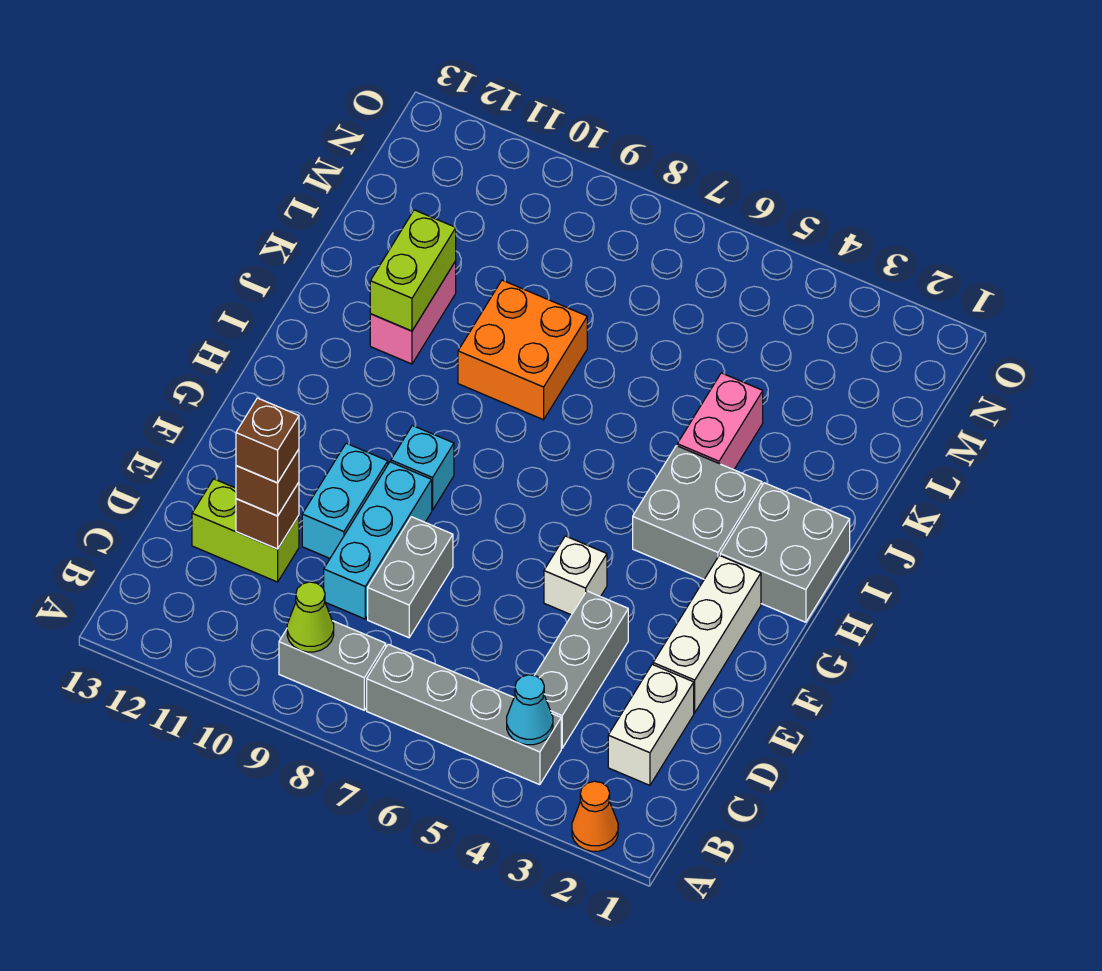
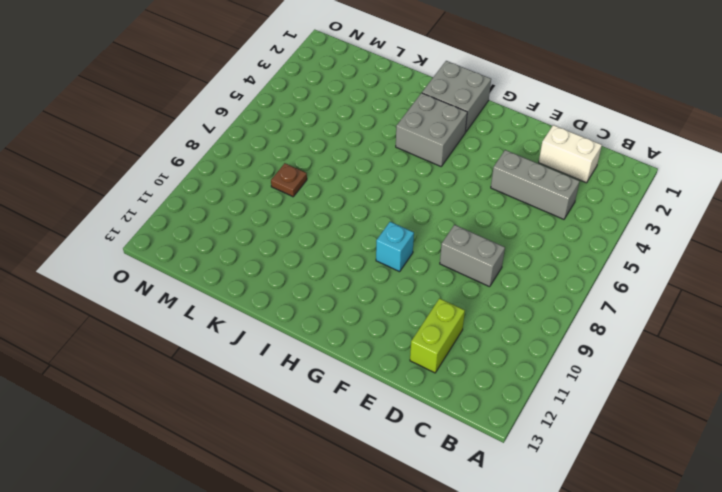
brown plate L8 level 1 -> none
none -> orange cone A2 level 1
none -> grey brick B4:B7 level 1
none -> grey brick B8:B9 level 1

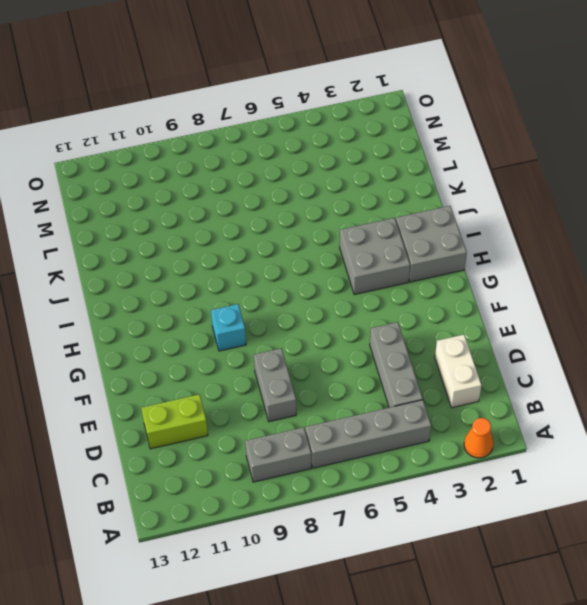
none -> cyan brick D9:F9 level 1
none -> white brick E2:G2 level 1
none -> cyan brick E10:F10 level 1

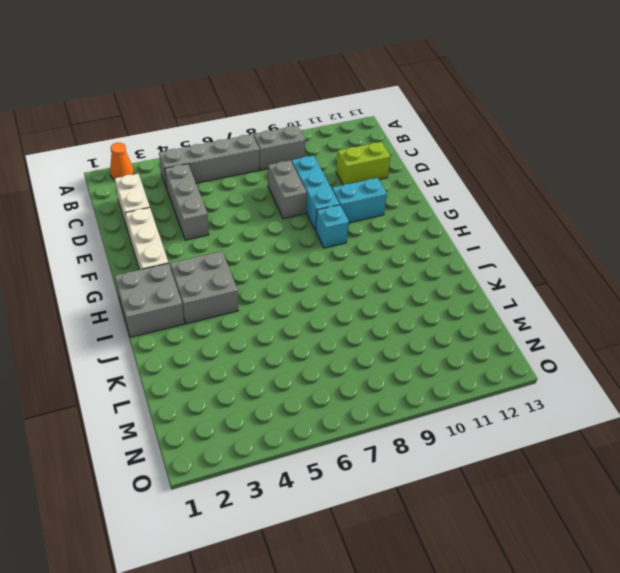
cyan brick F10:F11 level 1 -> cyan brick E10:F10 level 1
none -> white brick F5 level 1
none -> pink brick J4:K4 level 1
none -> orange brick J8:K9 level 1

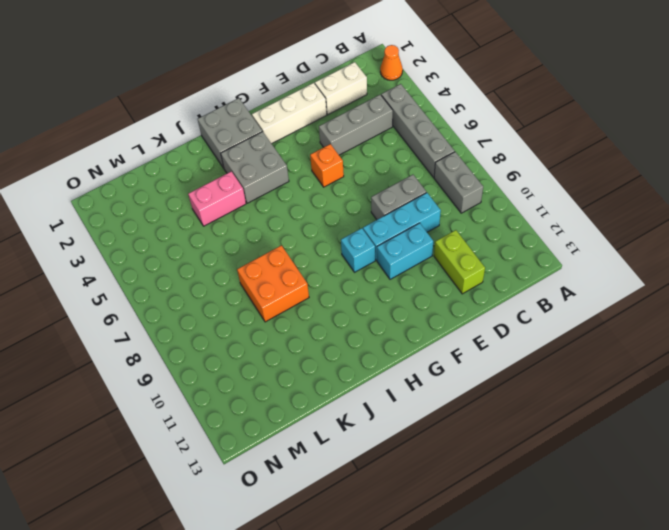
orange brick F5 level 1 -> white brick F5 level 1
none -> pink brick J11:K11 level 1
none -> cyan cone B4 level 2
none -> lime cone B9 level 2

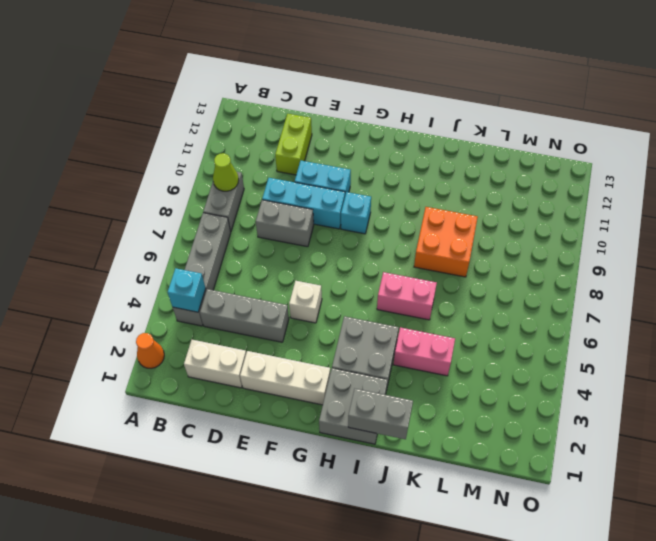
cyan brick B4 level 2 -> cyan cone B4 level 2
grey brick I1:J1 level 2 -> none
pink brick I6:J6 level 1 -> pink brick J11:K11 level 1
none -> brown brick D11 level 2
none -> lime brick J11:K11 level 2
none -> brown brick D11 level 3

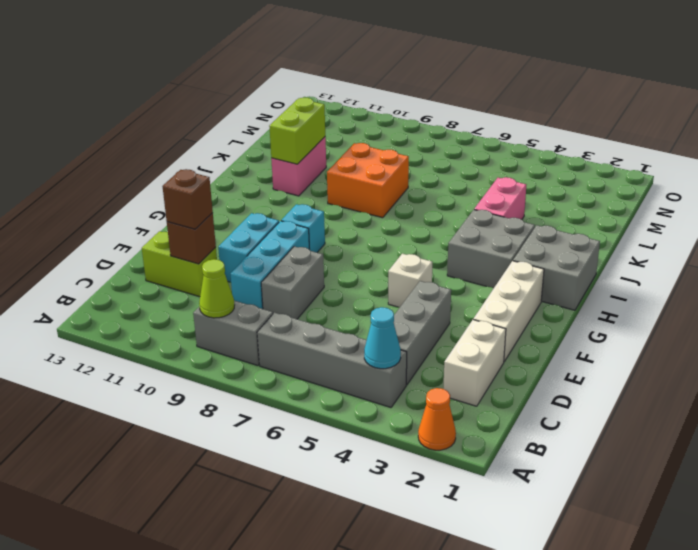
none -> brown brick D11 level 4

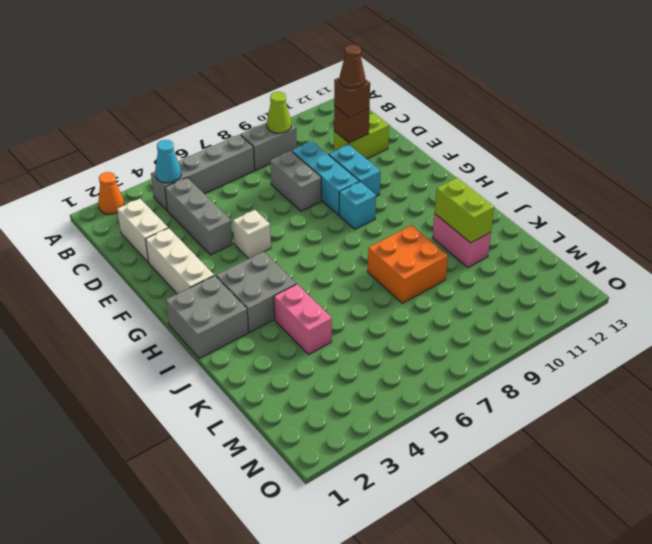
brown cone D11 level 4 -> brown brick D11 level 4

